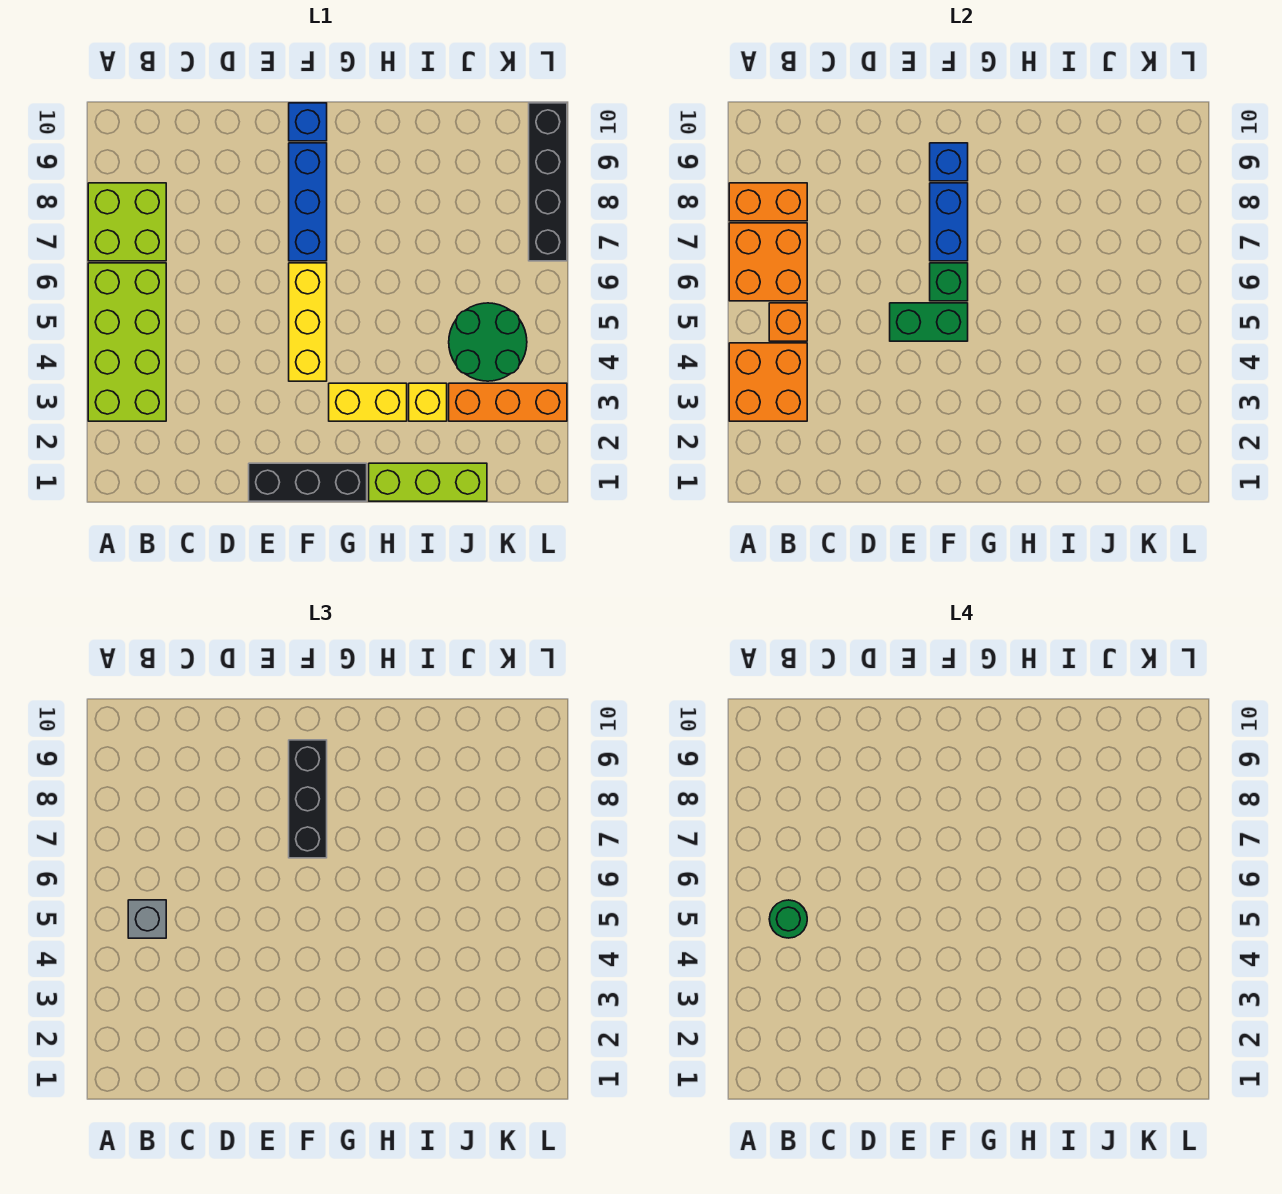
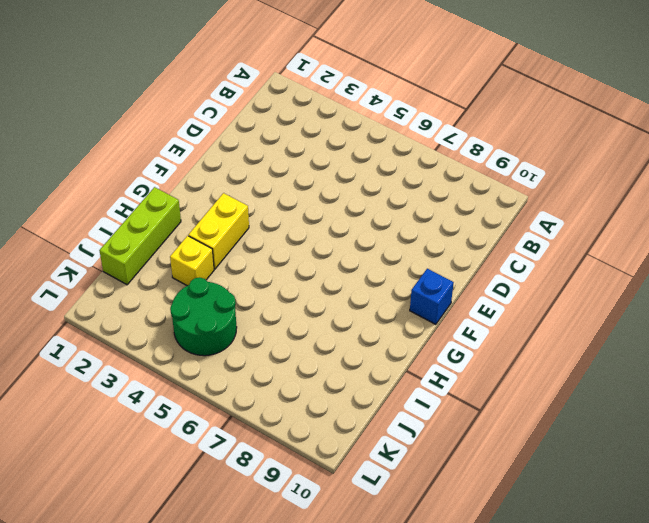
none -> lime brick A3:B6 level 1
none -> lime brick A7:B8 level 1
none -> black brick E1:G1 level 1

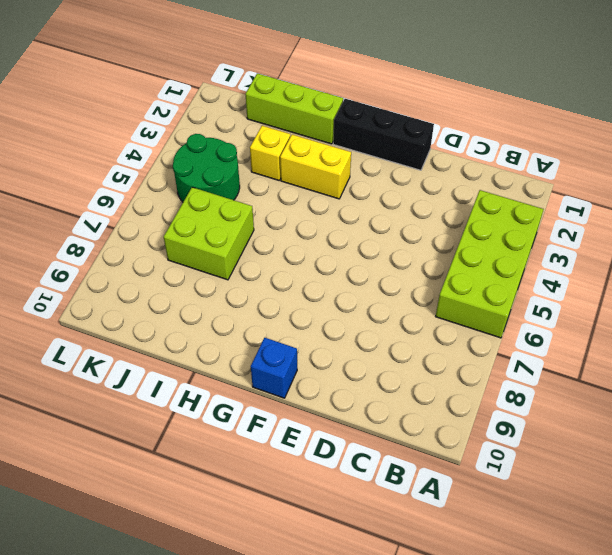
lime brick I6:J7 level 1 -> lime brick A7:B8 level 1
none -> yellow brick F4:F6 level 1
none -> blue brick F7:F9 level 1
none -> orange brick J3:L3 level 1

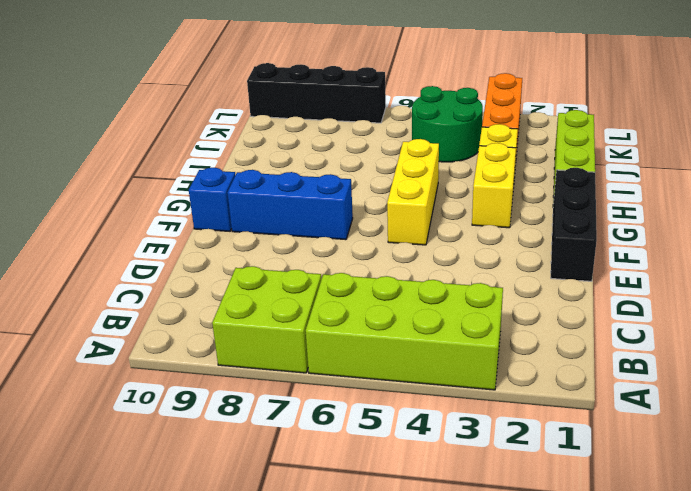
yellow brick F5:H5 level 1 -> yellow brick F4:F6 level 1
none -> orange brick A3:B4 level 2
none -> orange brick A6:B7 level 2
none -> orange brick A8:B8 level 2

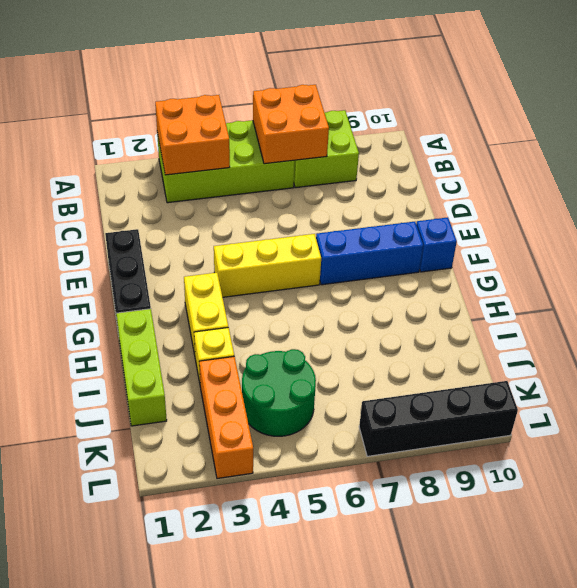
none -> orange brick A8:B8 level 2
none -> orange brick B5 level 2
none -> green brick E5:F5 level 2

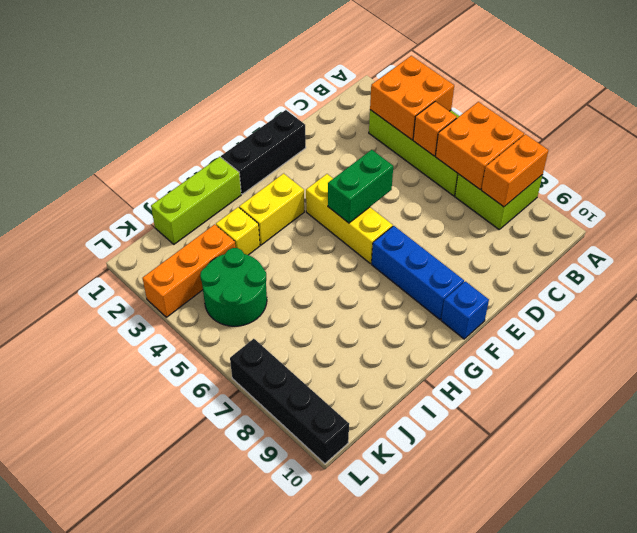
none -> green brick F6 level 2
none -> blue brick F7:F8 level 2
none -> blue brick F9 level 2

